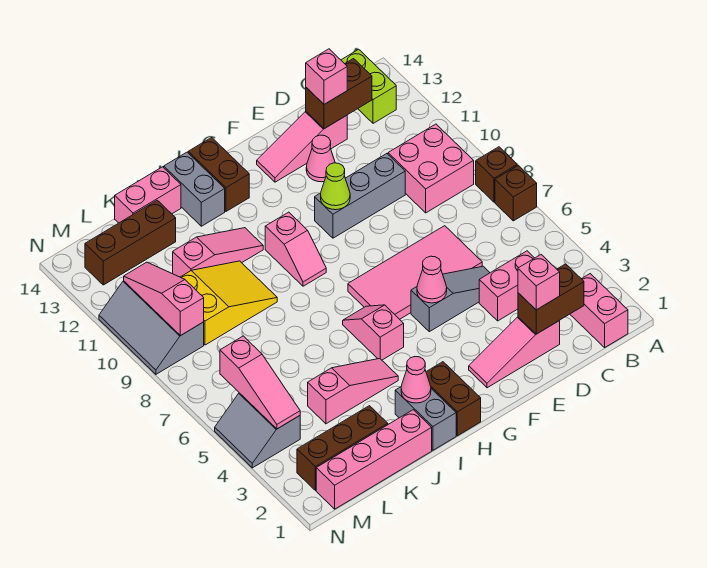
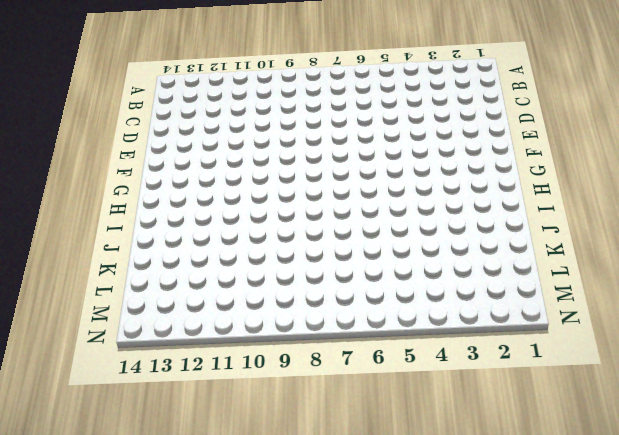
none -> brown brick A7 level 1
none -> brown brick A8 level 1
none -> pink brick B1:B2 level 1
none -> pink brick B9:C10 level 1

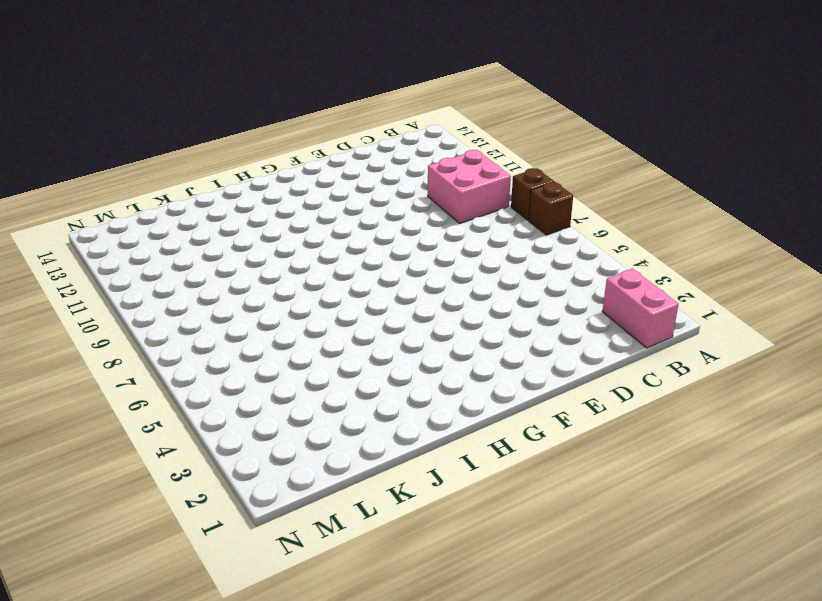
none -> lime brick B13:B14 level 1
none -> pink brick C4:D4 level 1
none -> pink slope D2:F2 level 1 top D
none -> grey slope D5:F5 level 1 top F

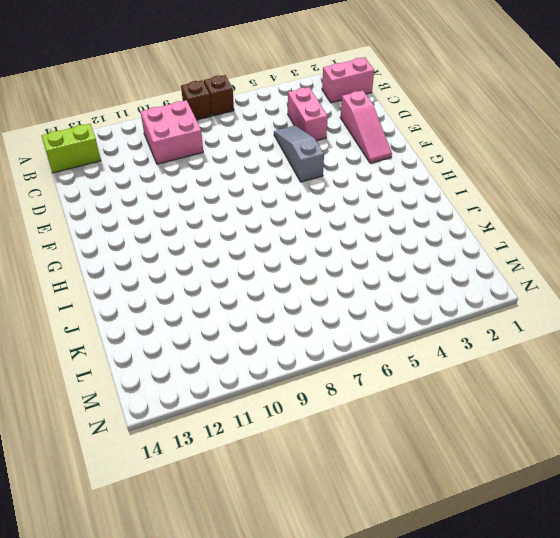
none -> pink tile D6:G7 level 1
none -> grey brick D10:F10 level 1
none -> pink slope D13:F13 level 1 top D
none -> pink cone E12 level 1

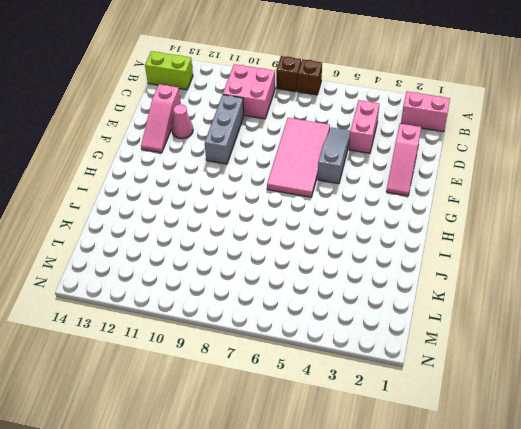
none -> brown brick H1:H2 level 1
none -> pink slope H5:H6 level 1 top 5
none -> pink slope H9:H10 level 1 top 10
none -> brown brick H13:H14 level 1

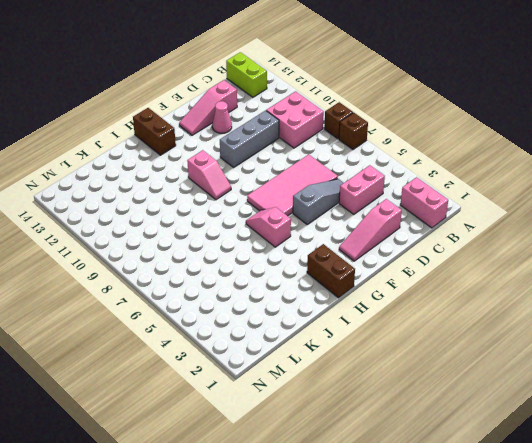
none -> grey brick I1:I2 level 1
none -> pink slope I4:K4 level 1 top K
none -> pink slope I11:K11 level 1 top K
none -> grey brick I13:I14 level 1

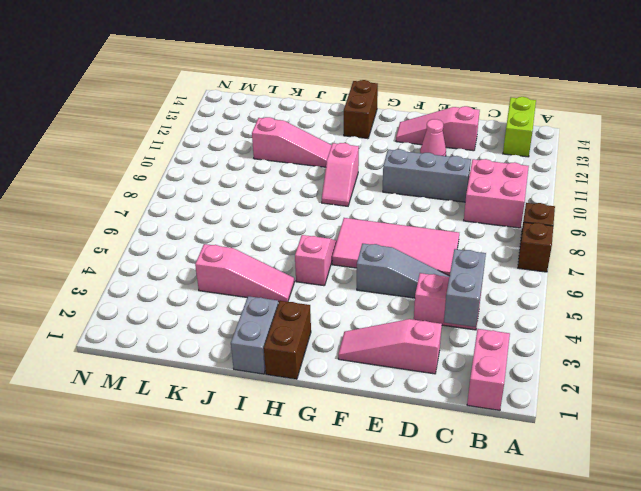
grey brick C3:C4 level 2 -> grey brick I13:I14 level 1
none -> pink brick J1:M1 level 1
none -> yellow slope J9:L10 level 1 top L
none -> pink brick J14:K14 level 1
none -> brown brick K2:M2 level 1

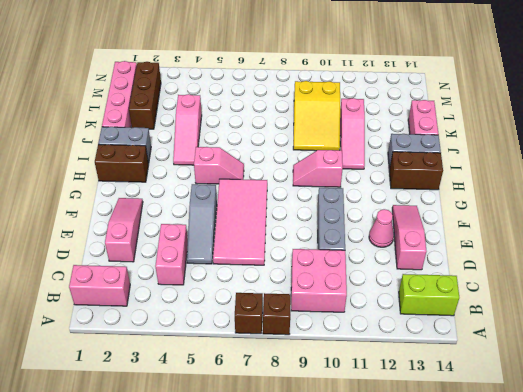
none -> brown brick K13:M13 level 1
none -> grey slope M4:N5 level 1 top M
none -> grey slope M9:N11 level 1 top M
none -> brown brick C2:D2 level 2

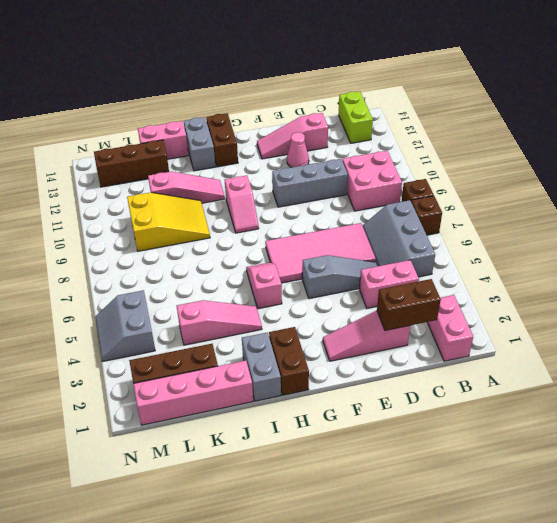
grey slope B5:C7 level 1 top B -> grey slope M9:N11 level 1 top M
none -> brown brick C13:D13 level 2
none -> pink cone F5 level 2
none -> lime cone F10 level 2
none -> pink cone I2 level 2

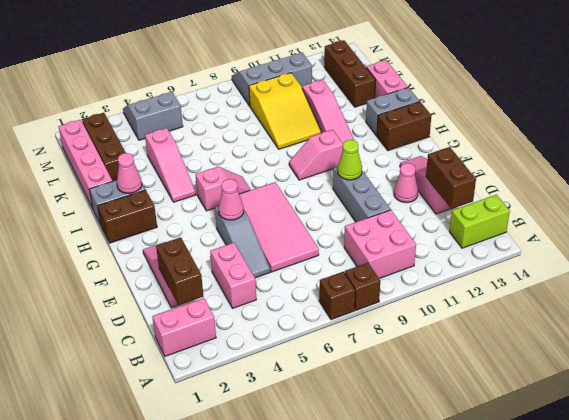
none -> pink slope M4:M6 level 2 top 6
none -> pink slope M9:M11 level 2 top 9
none -> pink brick D2 level 3
none -> pink brick D13 level 3

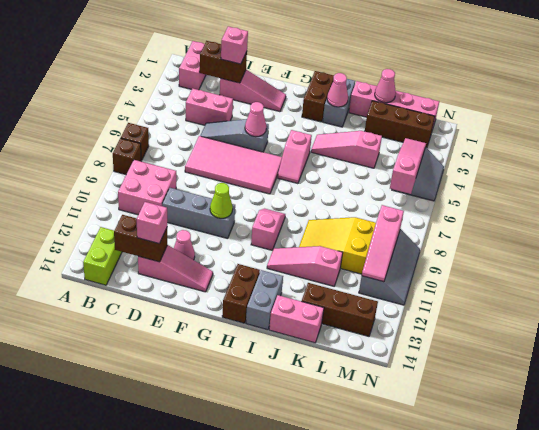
pink cone K1 level 2 -> none

